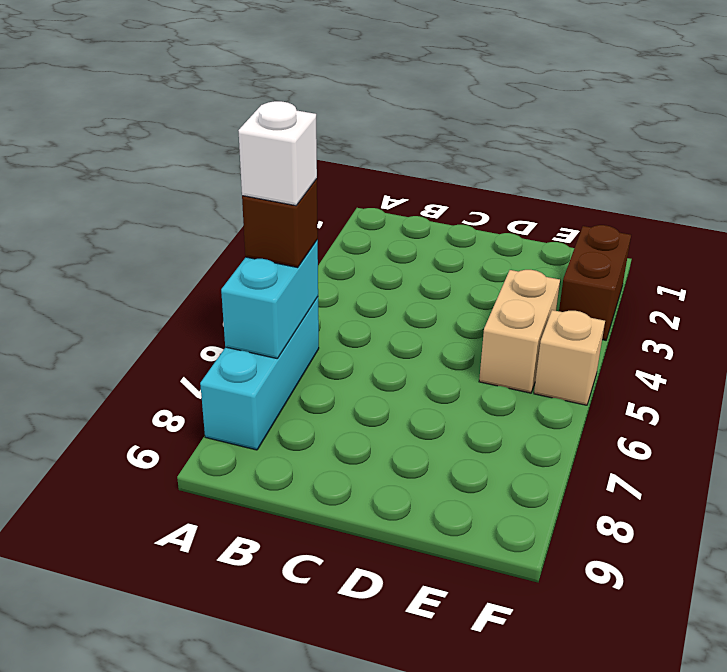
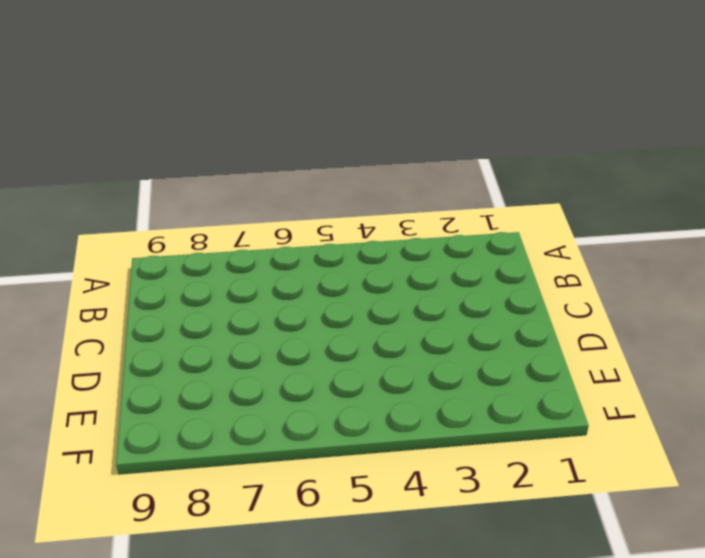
none -> cyan brick A6:A8 level 1
none -> tan brick E4:E5 level 1

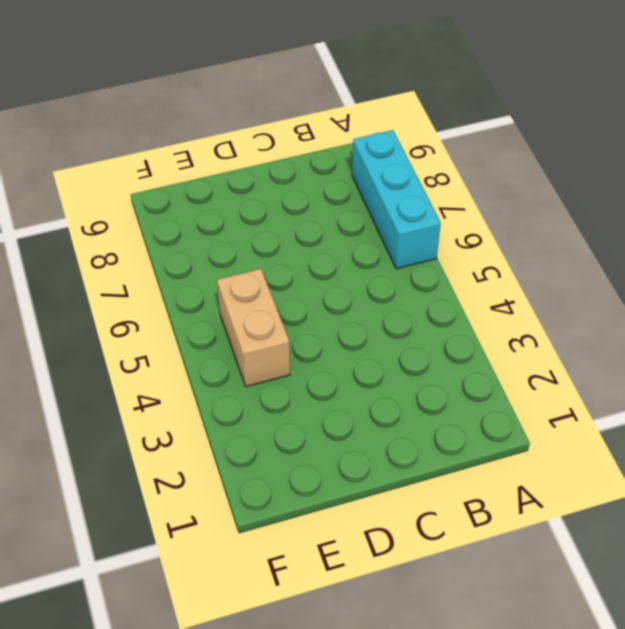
none -> brown brick F2:F3 level 1
none -> tan brick F5 level 1

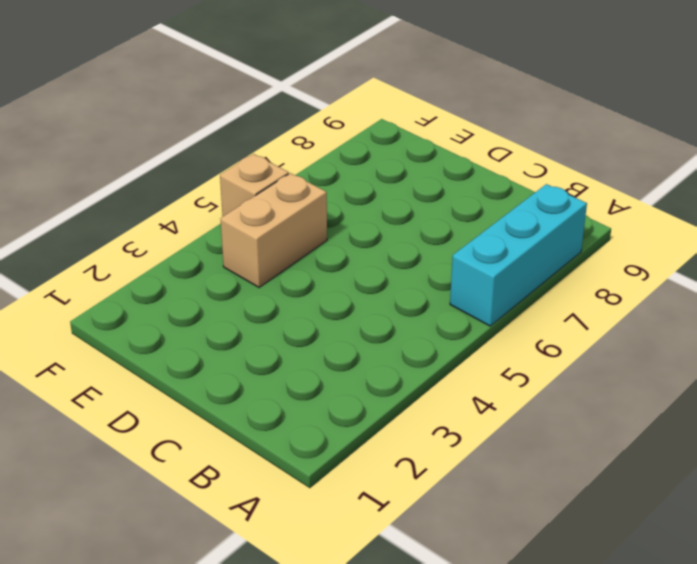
none -> brown brick F2:F3 level 1
none -> cyan brick A6:A7 level 2

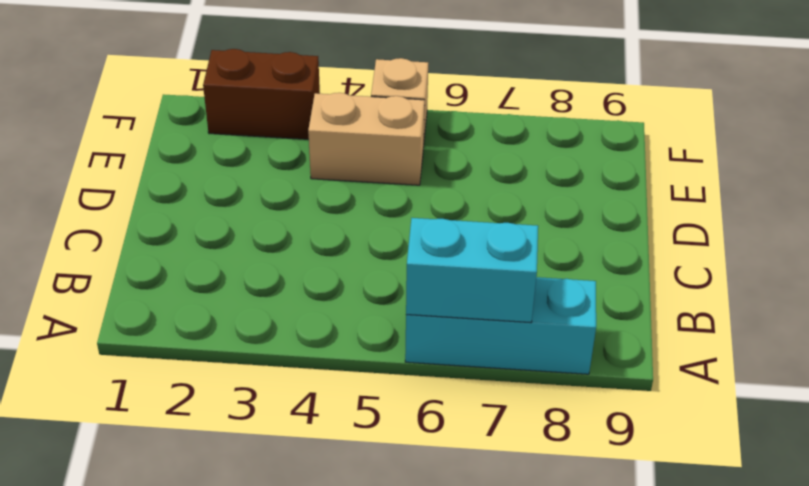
none -> brown brick A6 level 3
none -> white brick A6 level 4

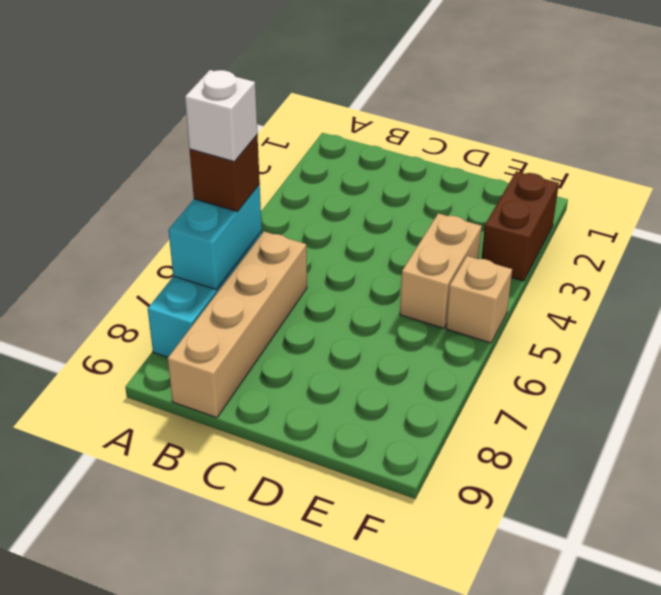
tan brick B6:B9 level 1 -> none

